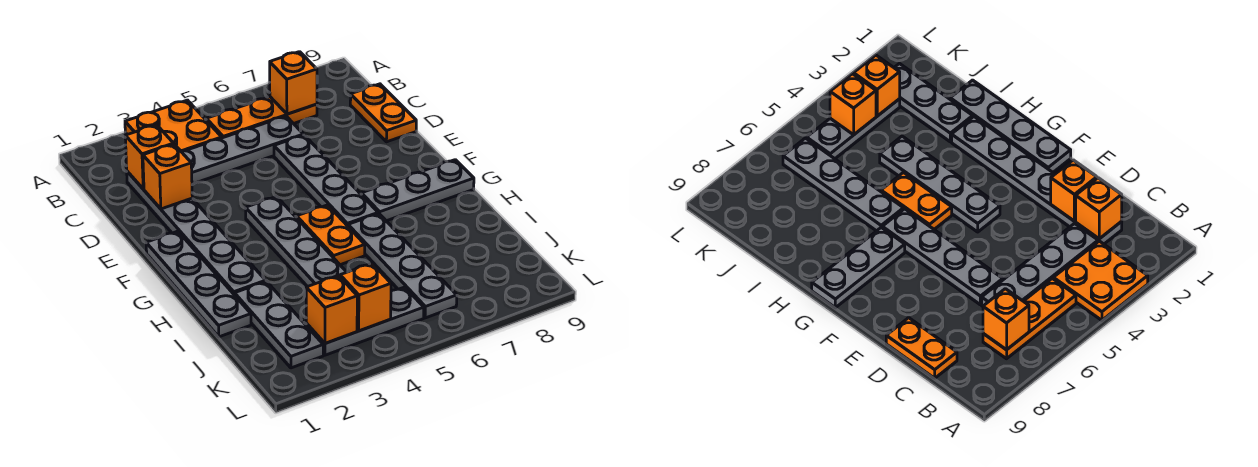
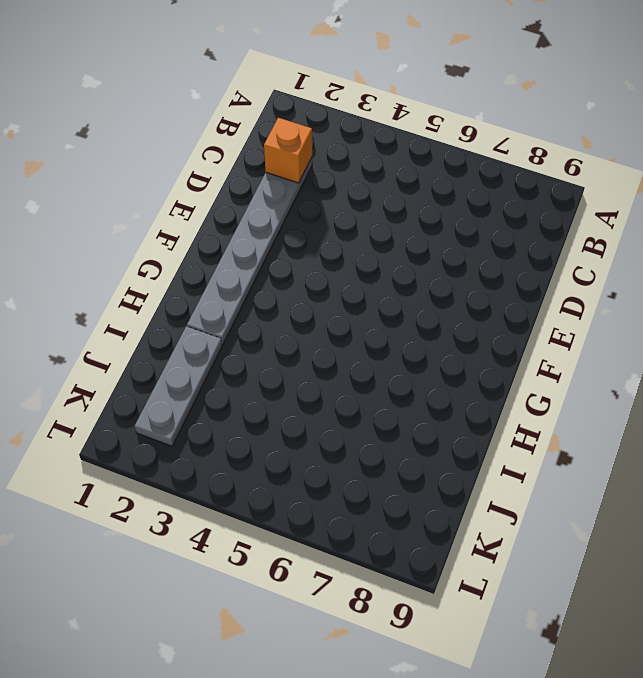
none -> orange plate A3:B4 level 1
none -> orange plate B5:B7 level 1
none -> grey plate C3:C6 level 1

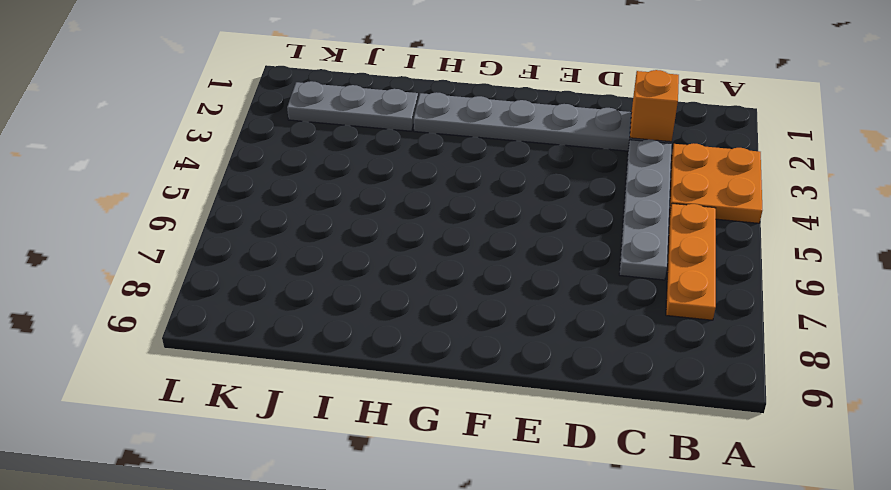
none -> orange plate C9:D9 level 1
none -> grey plate D6:G6 level 1
none -> grey plate F1:I1 level 1

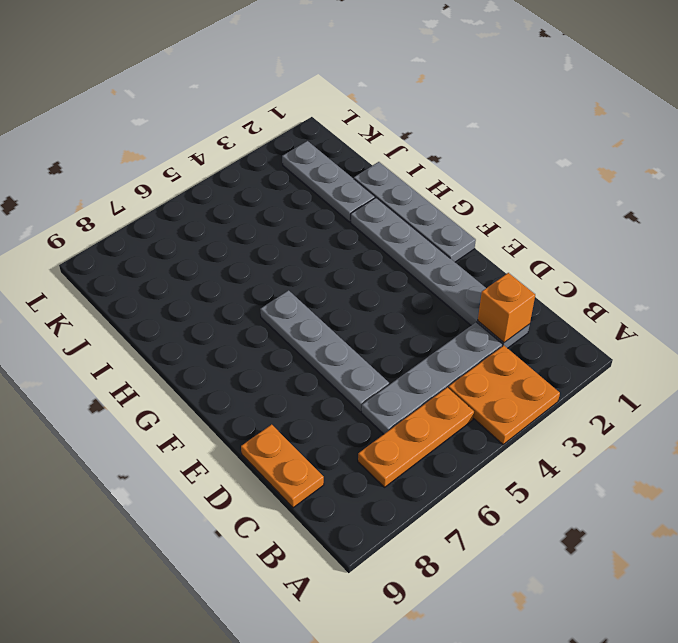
none -> grey plate F4:I4 level 1
none -> orange plate G5:H5 level 1
none -> grey plate G7:G9 level 1

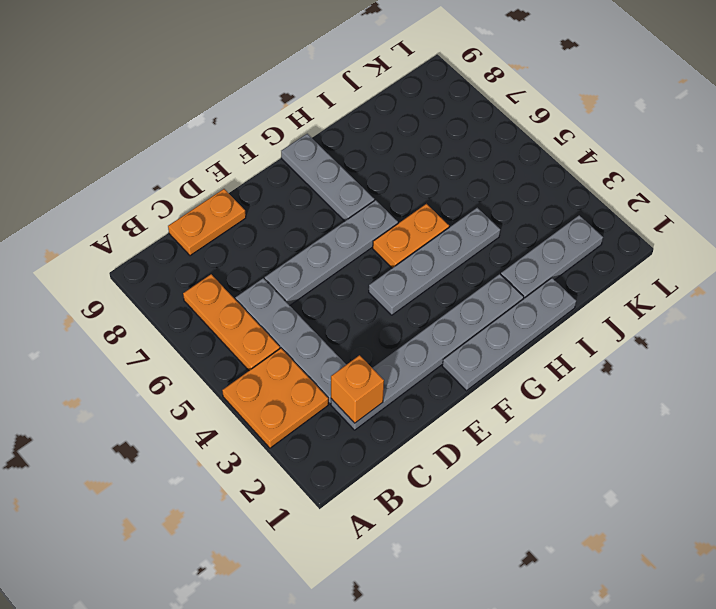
none -> grey plate H6:K6 level 1
none -> grey plate K3:K5 level 1
none -> orange brick B7 level 2

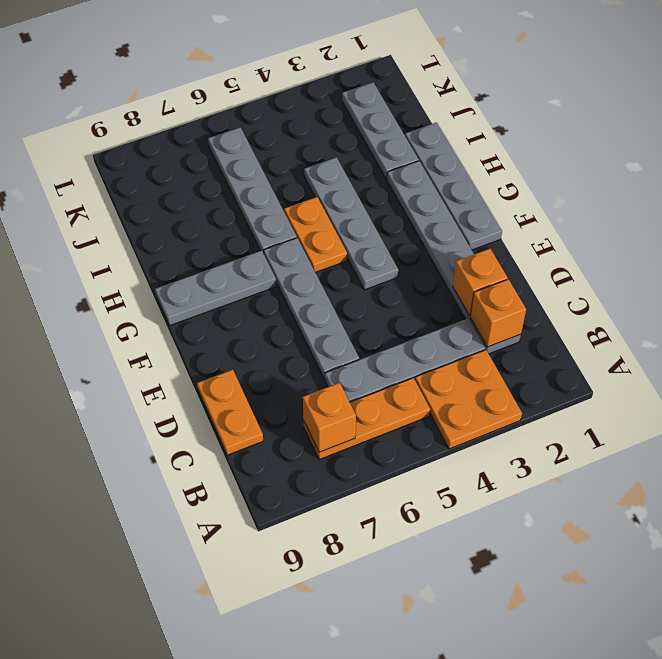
none -> grey plate K3:K5 level 1
none -> orange brick K3 level 2
none -> orange brick K4 level 2

